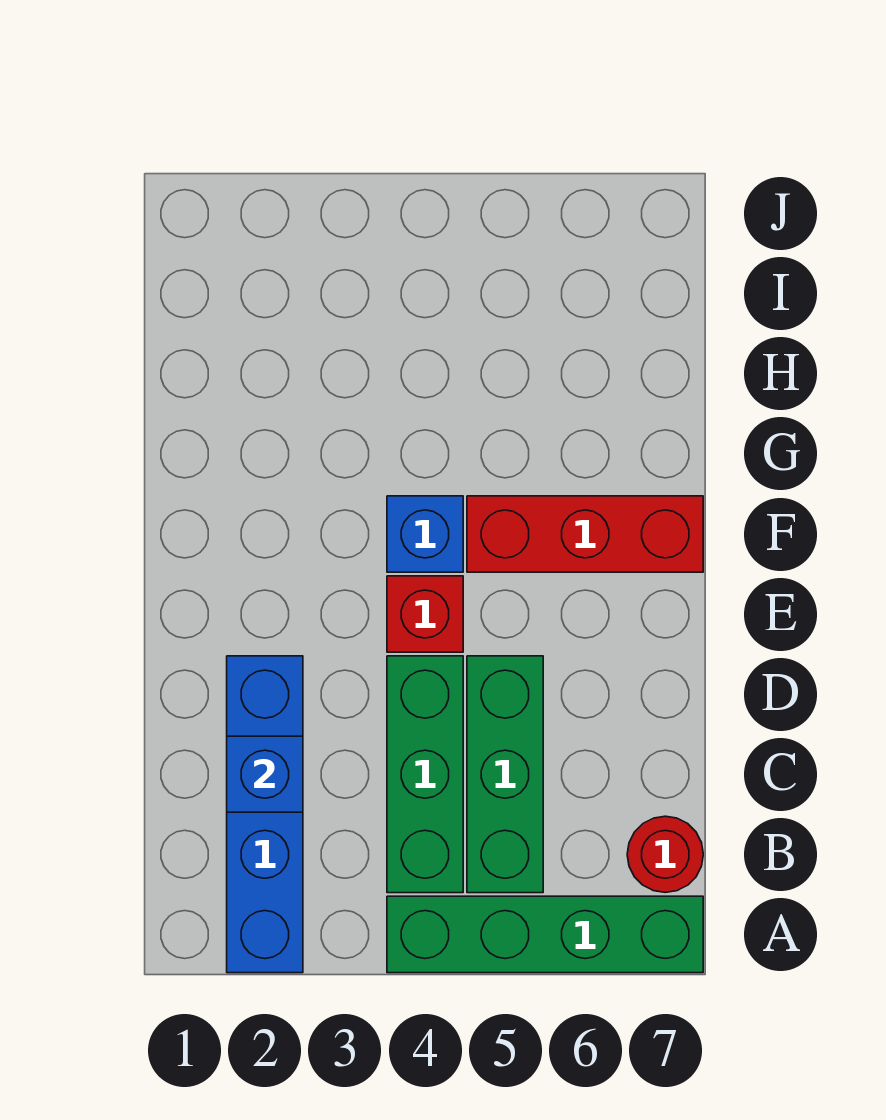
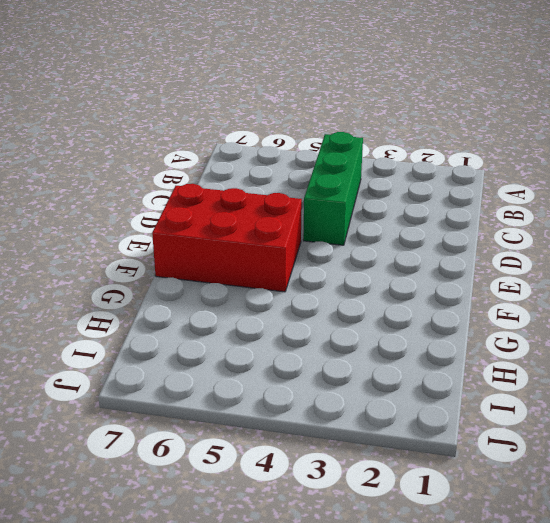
red brick E5:F7 level 1 -> red brick F5:F7 level 1
none -> blue brick A2:D2 level 1
none -> green brick A4:A7 level 1

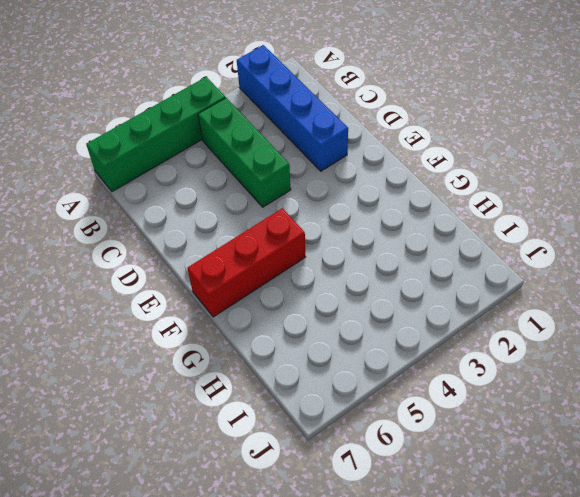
none -> green brick B5:D5 level 1
none -> red round brick B7 level 1

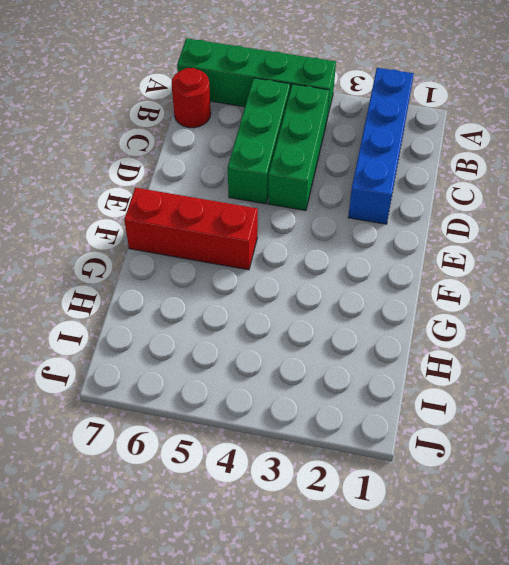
none -> red brick E4 level 1
none -> blue brick F4 level 1

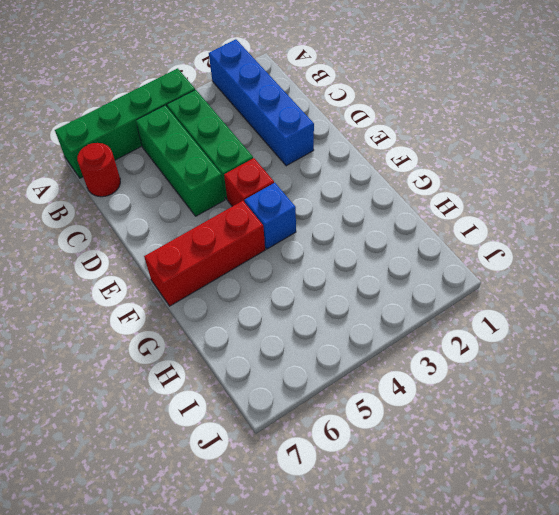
none -> blue brick C2 level 2

